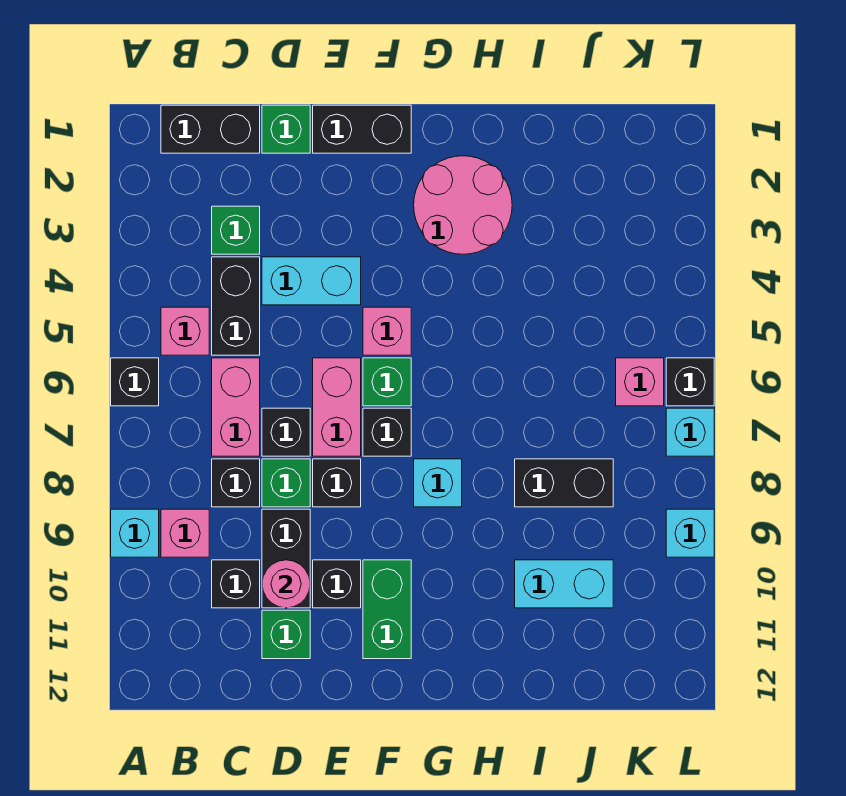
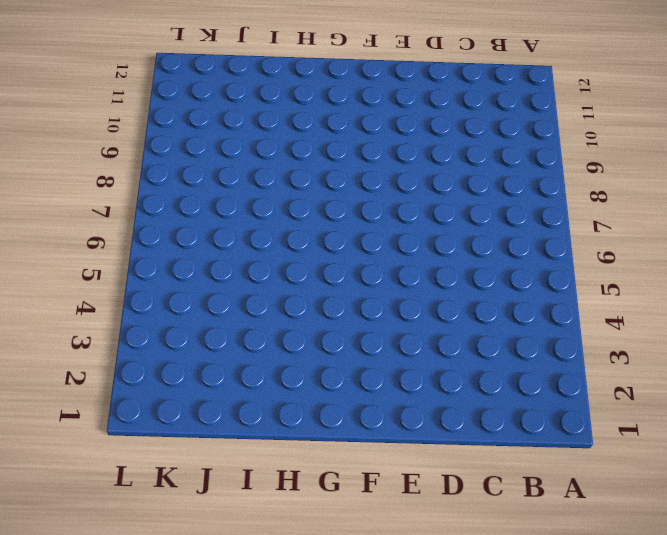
none -> black brick A6 level 1
none -> cyan brick A9 level 1
none -> black brick B1:C1 level 1
none -> pink brick B5 level 1

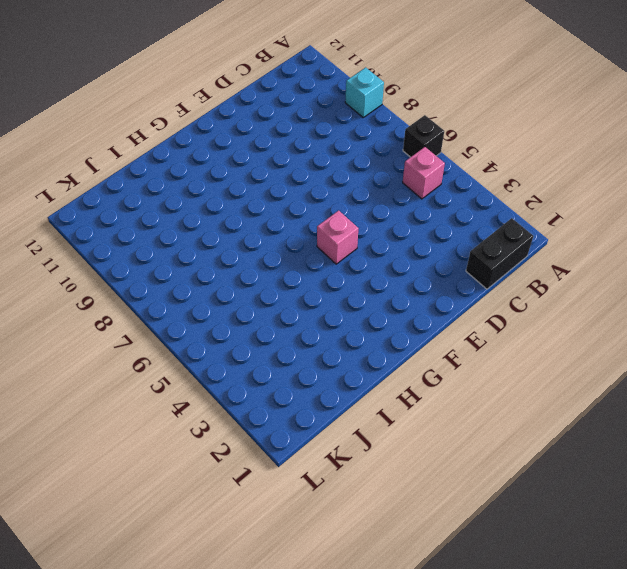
none -> pink brick B9 level 1
none -> green brick C3 level 1
none -> black brick C4:C5 level 1
none -> pink brick C6:C7 level 1

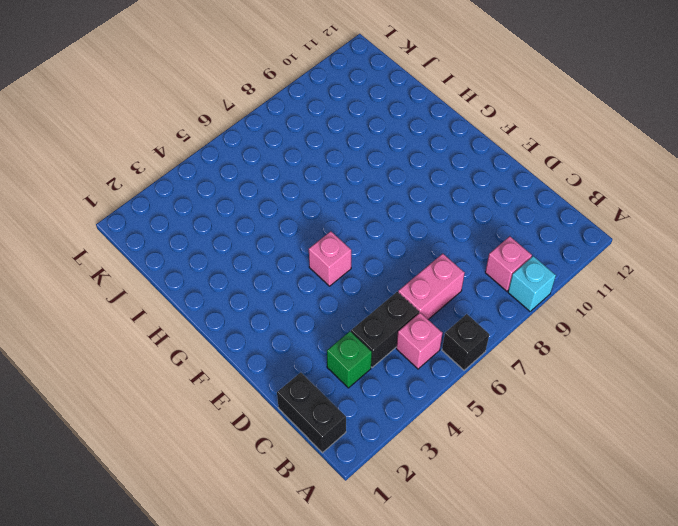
none -> black brick C8 level 1
none -> black brick C10 level 1
none -> green brick D1 level 1
none -> cyan brick D4:E4 level 1

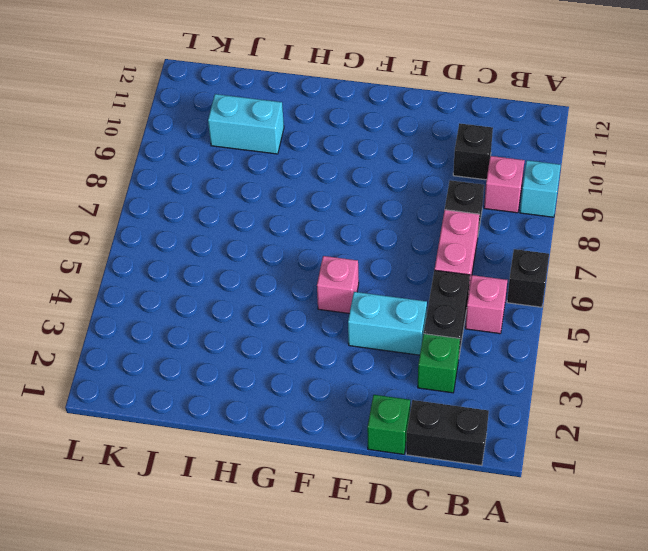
none -> black brick D7 level 1
none -> green brick D8 level 1
none -> black brick D9:D10 level 1
none -> green brick D11 level 1

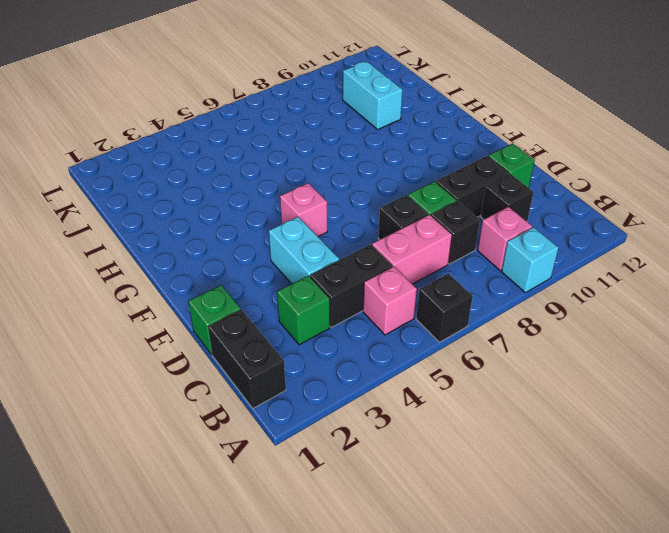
none -> black brick E1:F1 level 1
none -> pink brick E6:E7 level 1
none -> black brick E8 level 1
none -> black brick E10 level 1

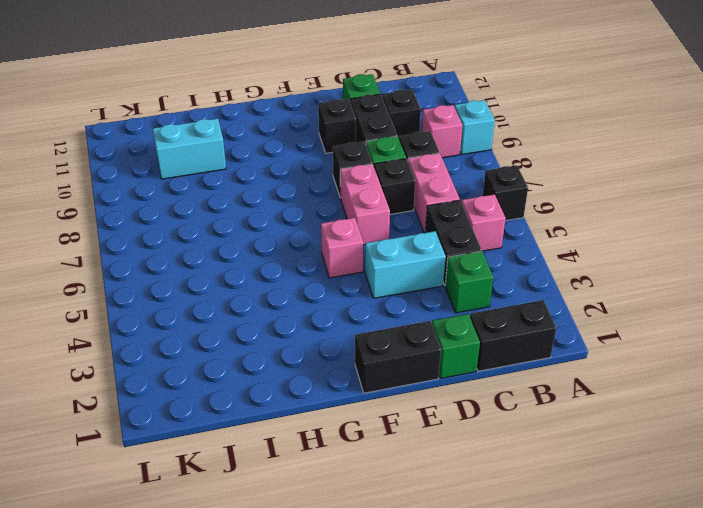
none -> green brick F6 level 1
none -> black brick F7 level 1
none -> green brick F10:F11 level 1
none -> pink round brick G2:H3 level 1

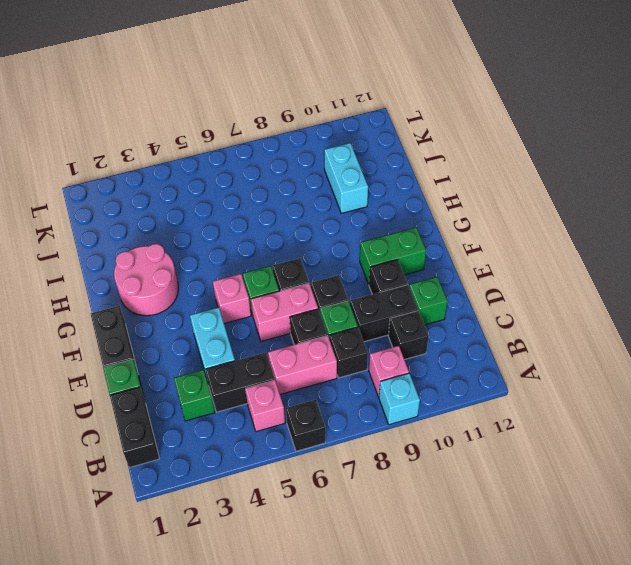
none -> cyan brick G8 level 1
none -> black brick I8:J8 level 1
none -> pink brick K6 level 1
none -> black brick L6 level 1

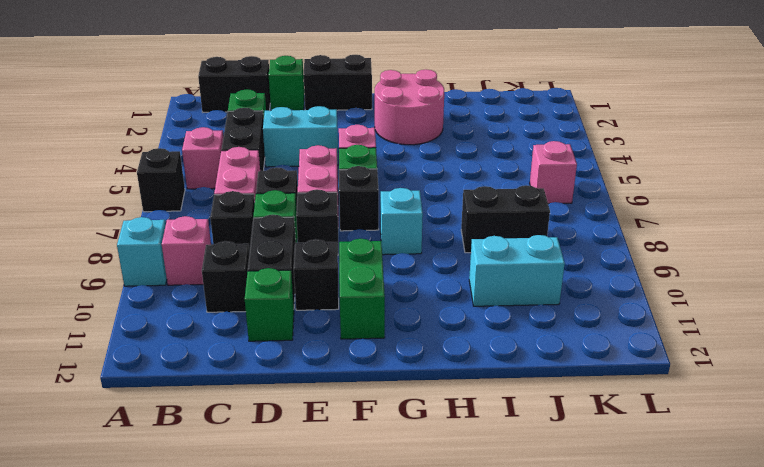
none -> black brick L6 level 1
none -> cyan brick L7 level 1
none -> cyan brick L9 level 1
none -> pink round brick D10 level 2

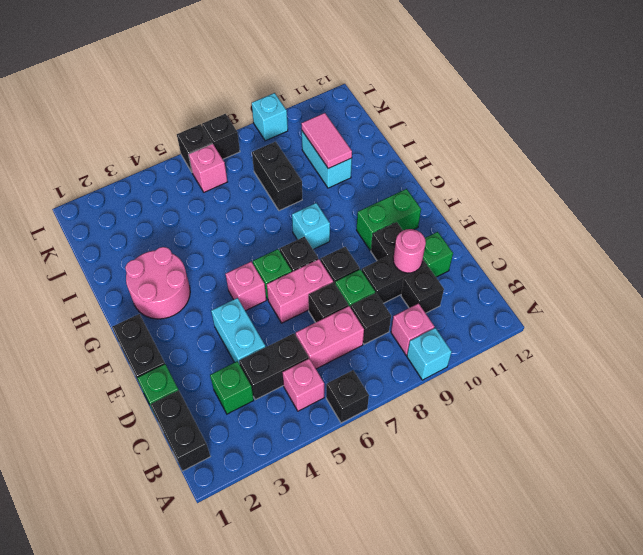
pink tile I10:J10 level 2 -> none
black brick L7 level 1 -> cyan brick L7 level 1

